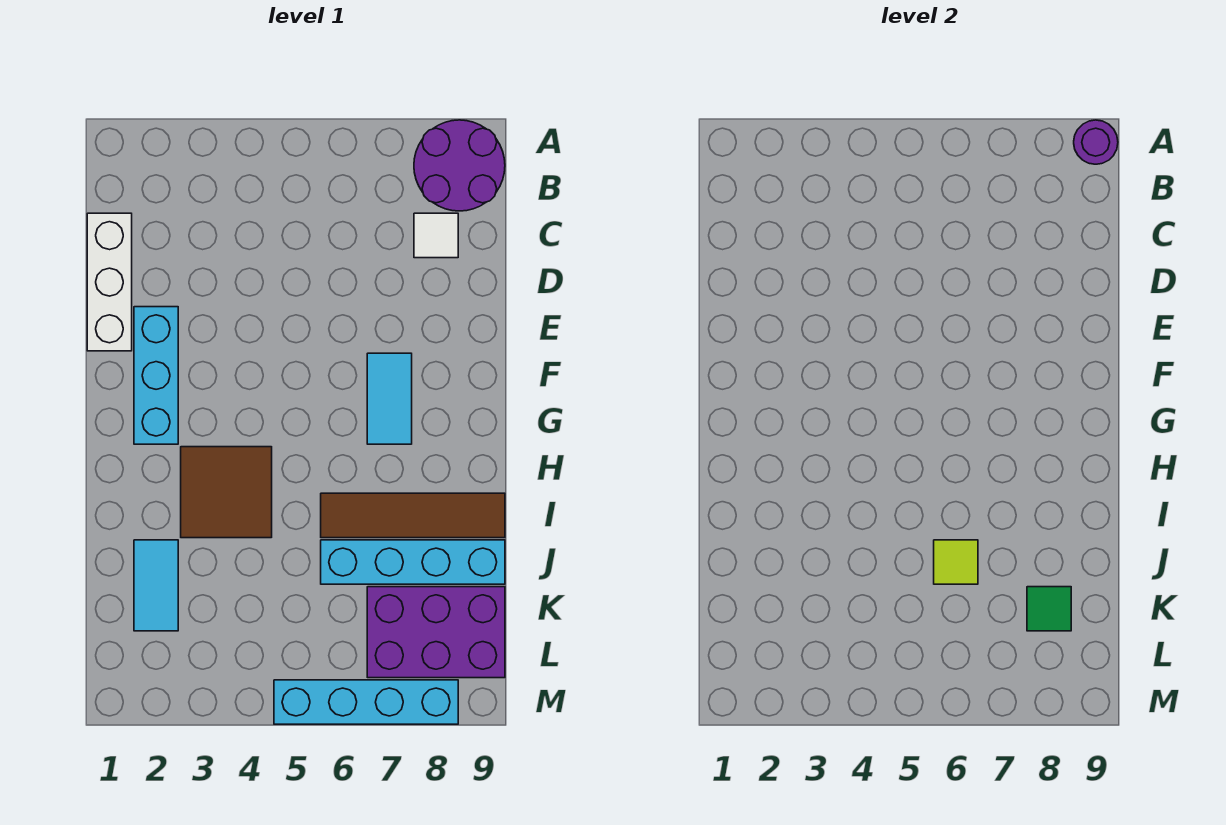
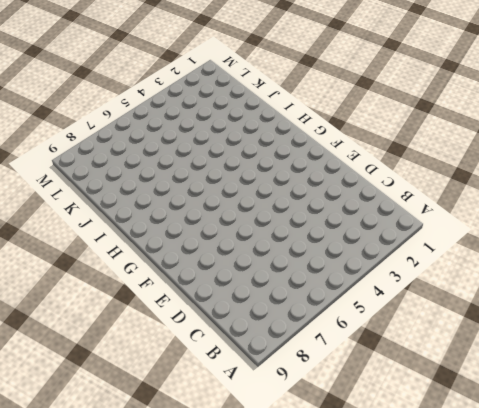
none -> purple round brick A8:B9 level 1
none -> white brick C1:E1 level 1
none -> white tile C8 level 1

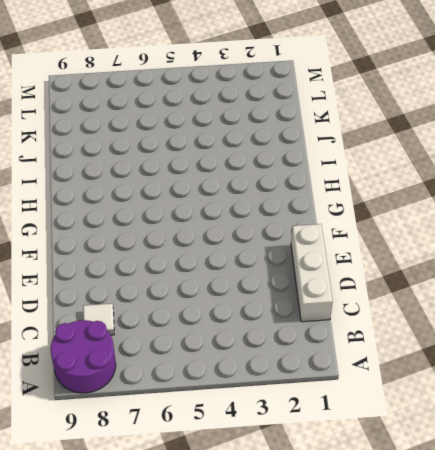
none -> cyan brick E2:G2 level 1
none -> cyan tile F7:G7 level 1
none -> brown tile H3:I4 level 1

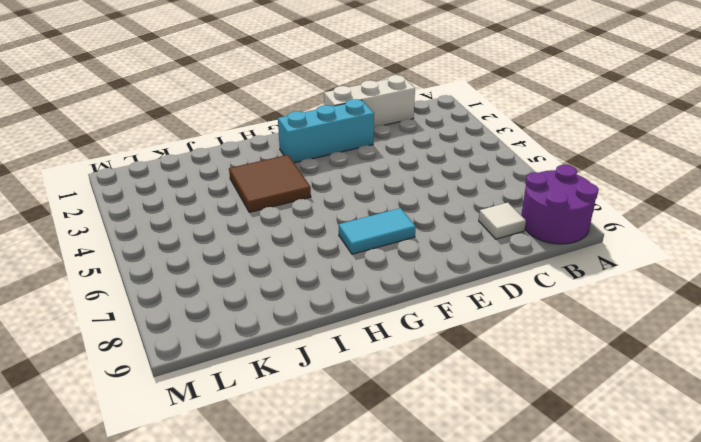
none -> brown tile I6:I9 level 1
none -> cyan tile J2:K2 level 1
none -> cyan brick J6:J9 level 1

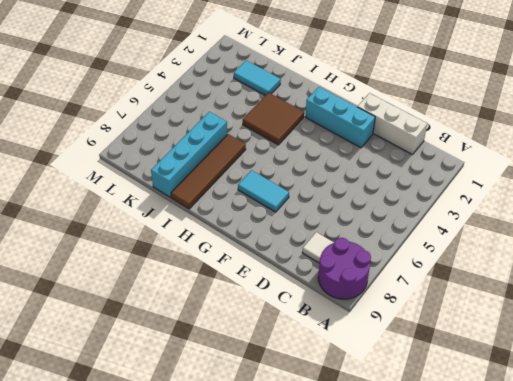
none -> purple brick K7:L9 level 1
none -> cyan brick M5:M8 level 1
none -> purple round brick A9 level 2

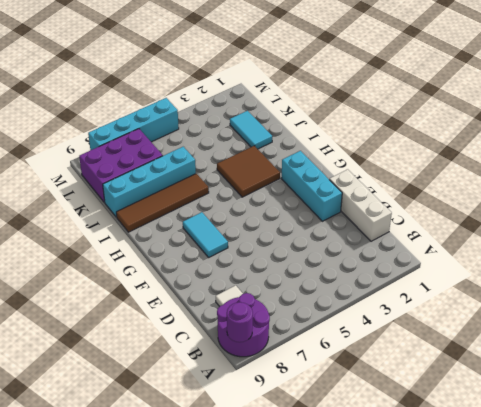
none -> lime tile J6 level 2
none -> green tile K8 level 2

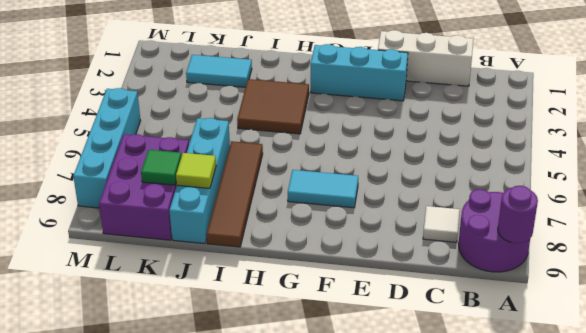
lime tile J8 level 2 -> lime tile J6 level 2

